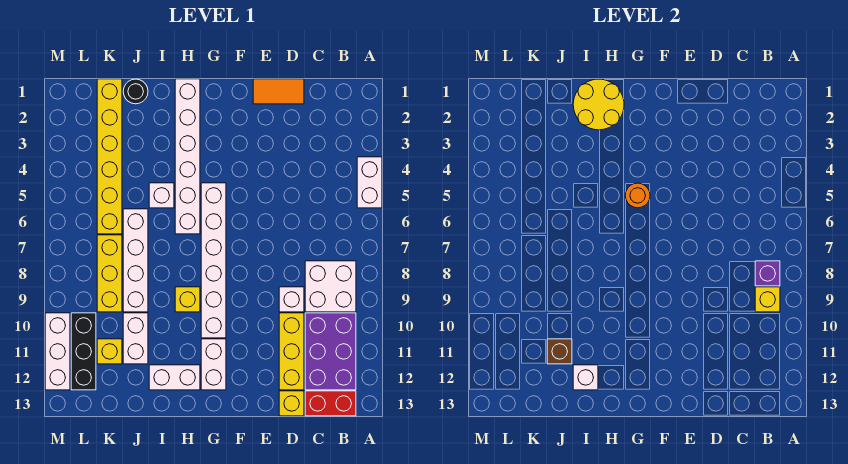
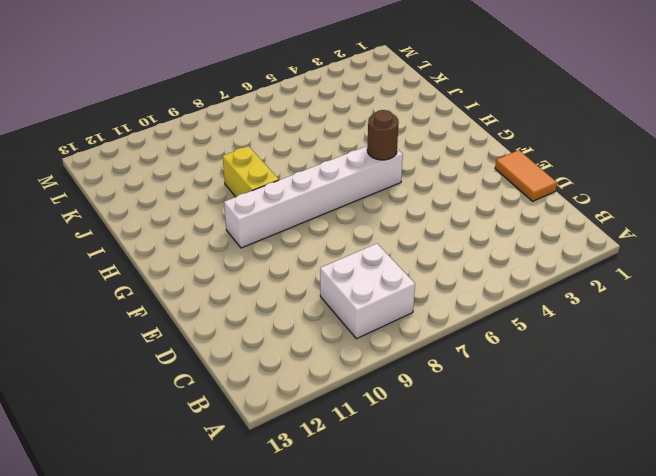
brown round brick G5 level 2 -> orange round brick G5 level 2
yellow brick H9:I9 level 1 -> yellow brick H9 level 1
none -> white brick A4:A5 level 1
none -> purple brick B10:C12 level 1
none -> red brick B13:C13 level 1

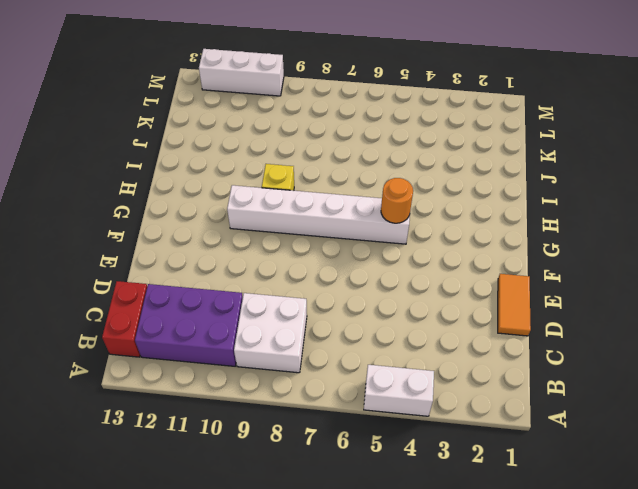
none -> white brick D9 level 1
none -> yellow brick D10:D12 level 1
none -> yellow brick D13 level 1

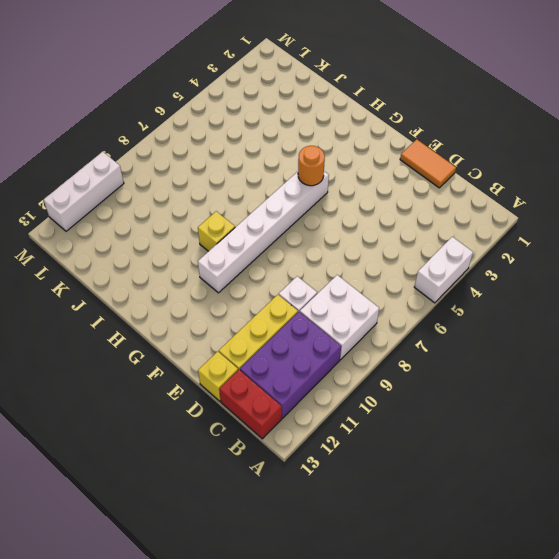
none -> white brick G11:G12 level 1
none -> white brick H1:H6 level 1
none -> white brick H12:I12 level 1

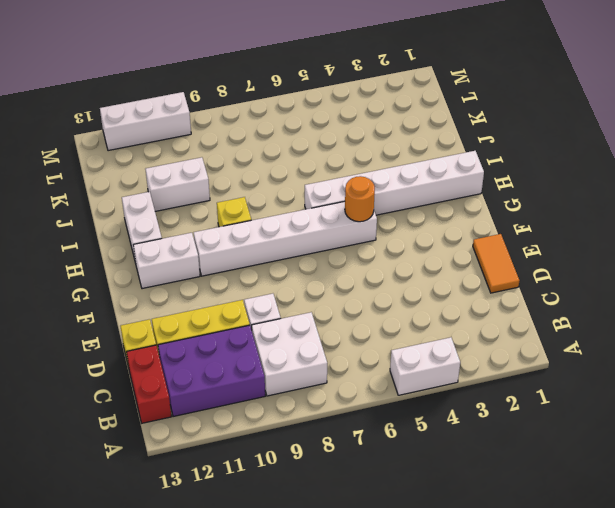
none -> white brick I5 level 1
none -> black round brick J1 level 1
none -> white brick J6:J9 level 1

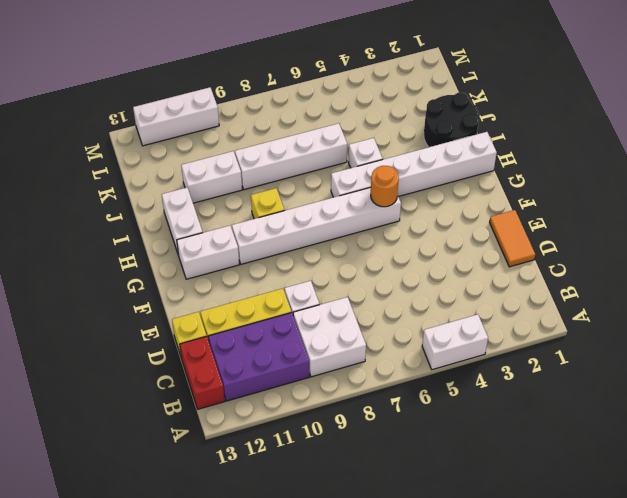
black round brick I1:J2 level 1 -> black round brick J1 level 1
none -> yellow brick K1:K6 level 1
none -> yellow brick K7:K9 level 1
none -> yellow brick K11 level 1

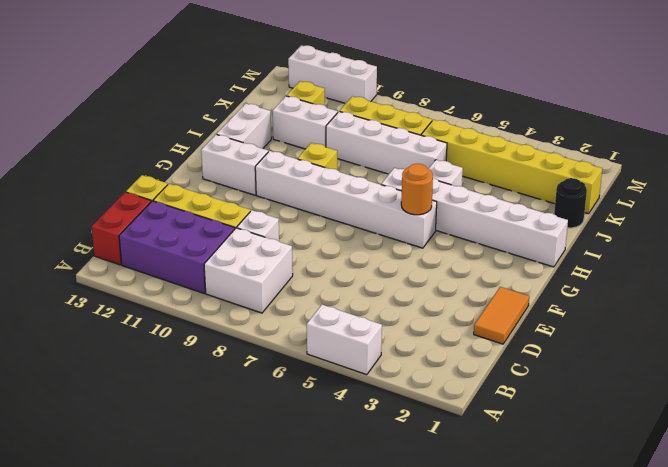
none -> black brick L10:L12 level 1
none -> purple brick B8 level 2
none -> yellow brick B9 level 2

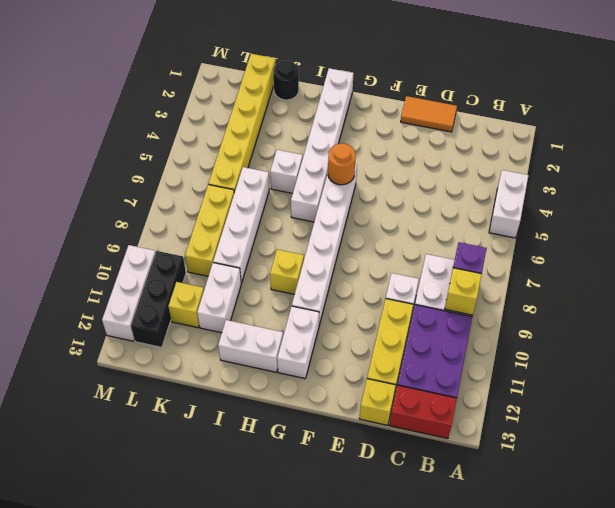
none -> yellow round brick H1:I2 level 2
none -> white brick I12 level 2
none -> brown brick J11 level 2

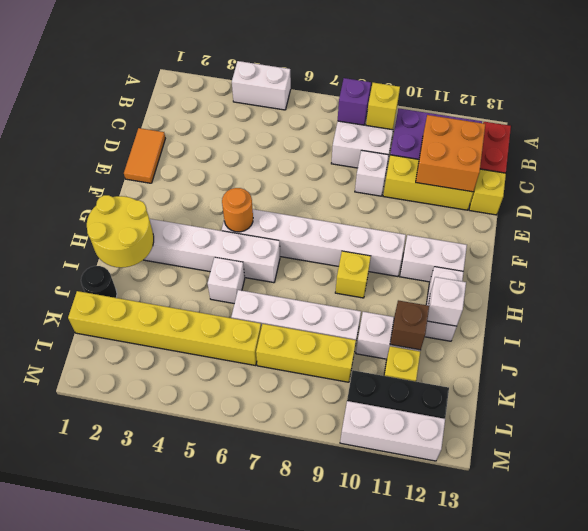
orange brick C11:D12 level 2 -> none

